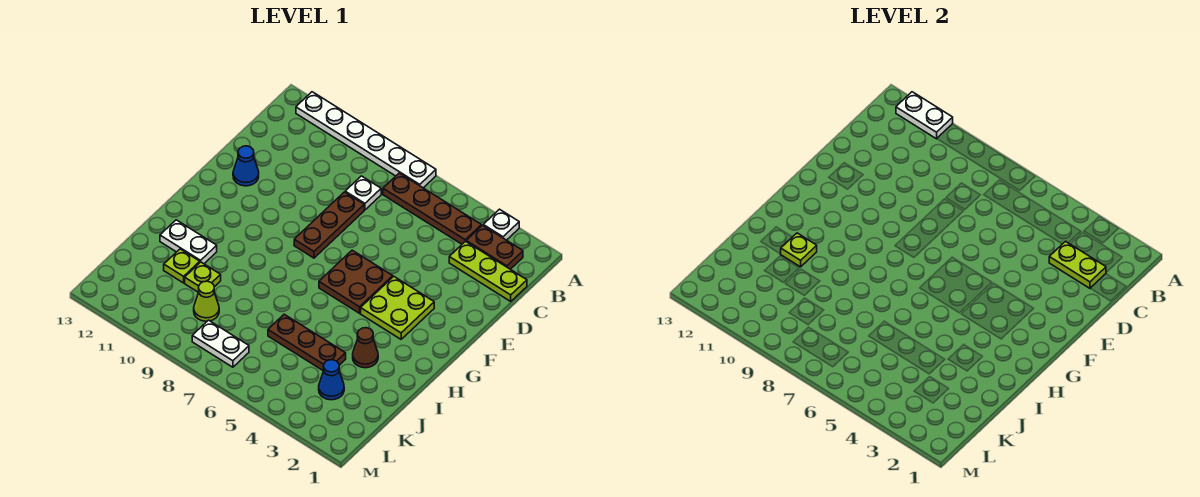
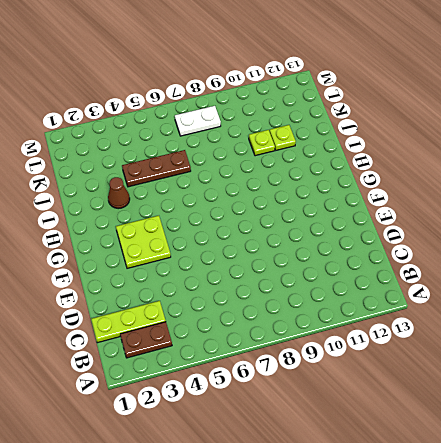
none -> white plate A3 level 1
none -> white plate A7:A12 level 1
none -> brown plate B4:B7 level 1

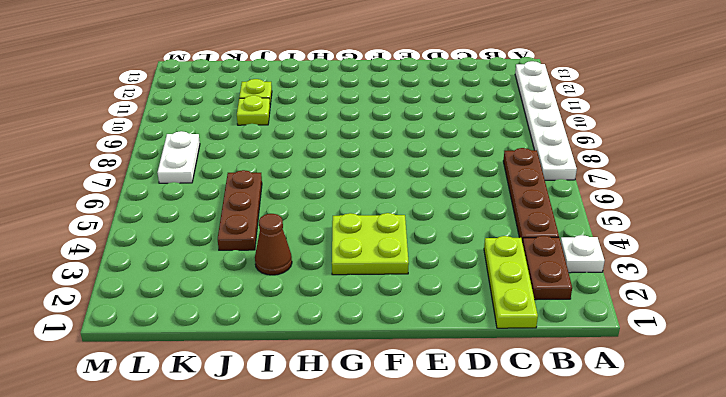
none -> white plate C8 level 1
none -> brown plate D8:F8 level 1
none -> blue cone E12 level 1

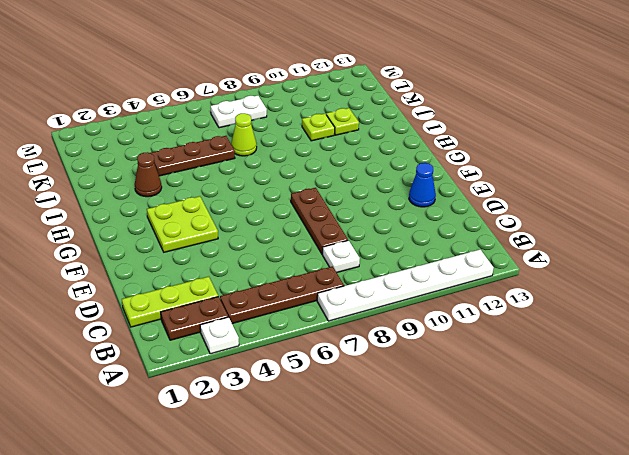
lime cone J7 level 1 -> lime cone K9 level 1
none -> brown plate F5:G6 level 1
none -> white plate I11:I12 level 1
none -> blue cone K3 level 1

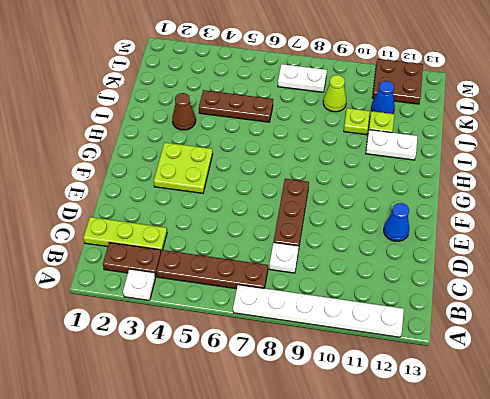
blue cone K11 level 1 -> blue cone K3 level 1
brown plate L11:M12 level 1 -> brown plate F5:G6 level 1
none -> white plate A11:A12 level 2
none -> lime plate C2:C3 level 2
none -> lime plate I11 level 2

